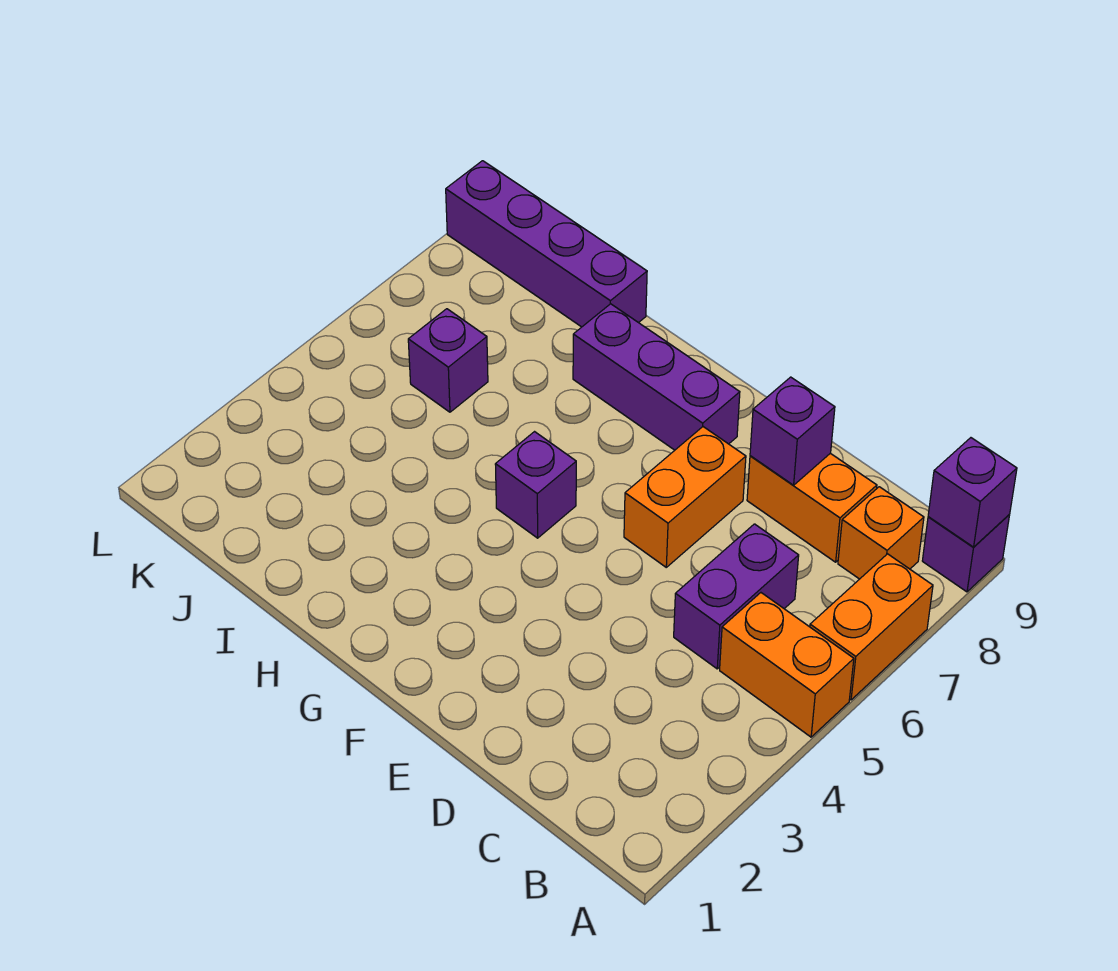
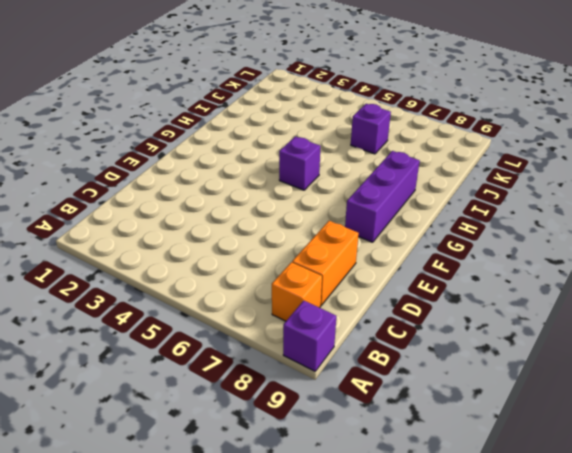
none -> orange brick A5:B5 level 1
none -> orange brick A6:A7 level 1
none -> purple brick C5:C6 level 1

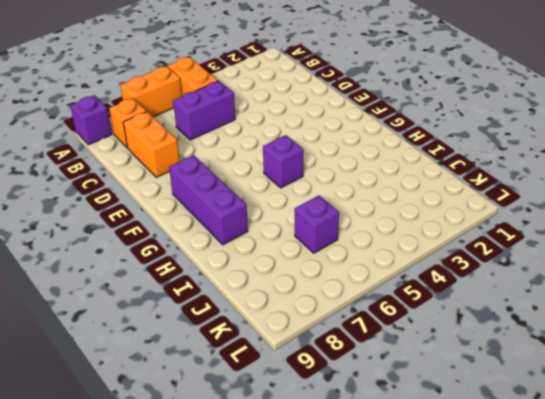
none -> orange brick E6:E7 level 1
none -> purple brick I9:L9 level 1
none -> purple brick A9 level 2

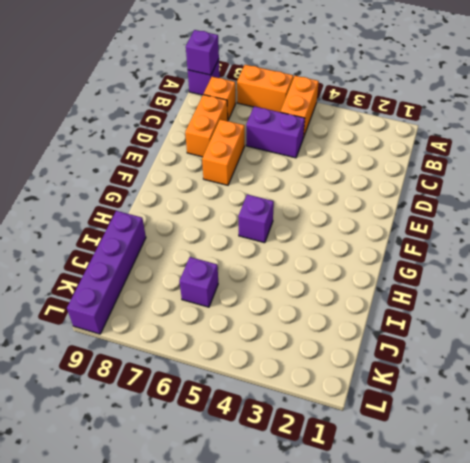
orange brick D7:E7 level 1 -> orange brick E6:E7 level 1
none -> purple brick F8:H8 level 1
none -> purple brick D8 level 2

